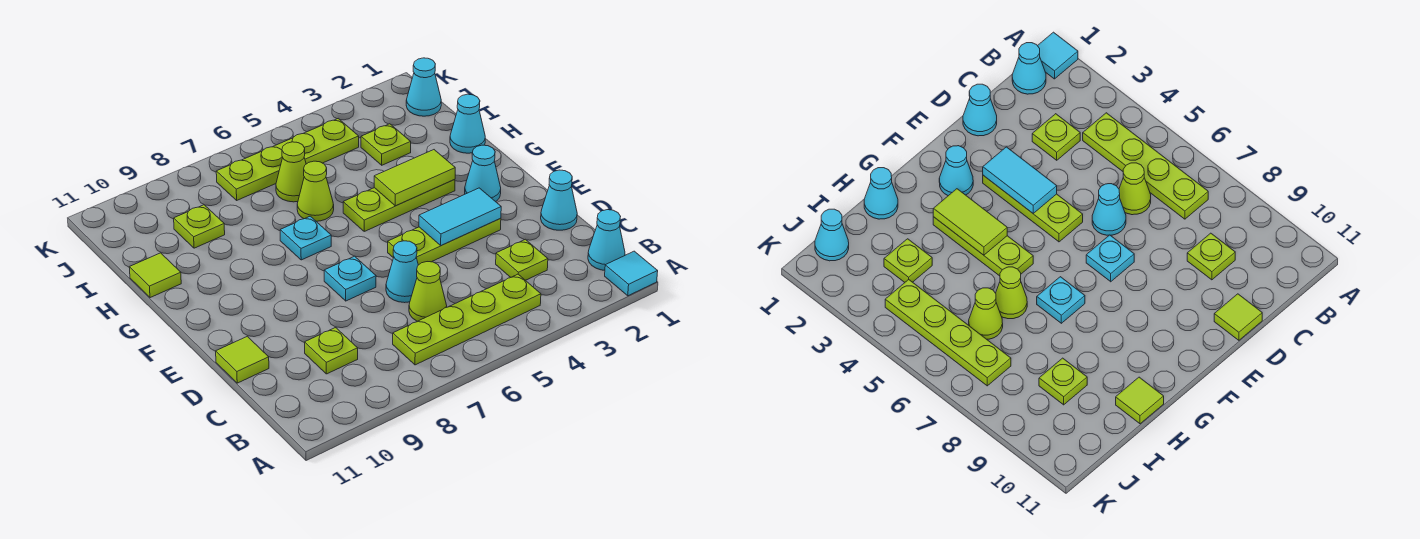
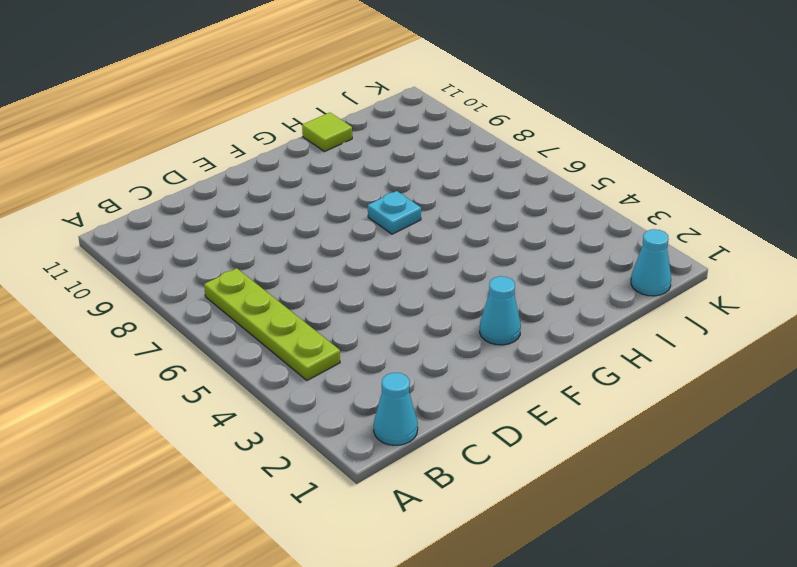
none -> cyan tile A1 level 1
none -> lime plate C3 level 1
none -> lime cone C6 level 1

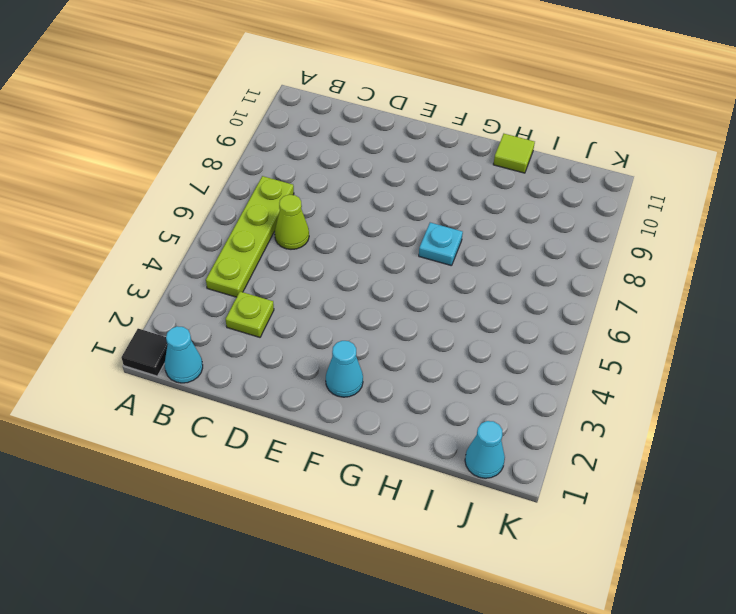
black tile A1 level 1 -> cyan tile A1 level 1
none -> lime plate C9 level 1
none -> cyan cone D1 level 1
none -> cyan cone D6 level 1

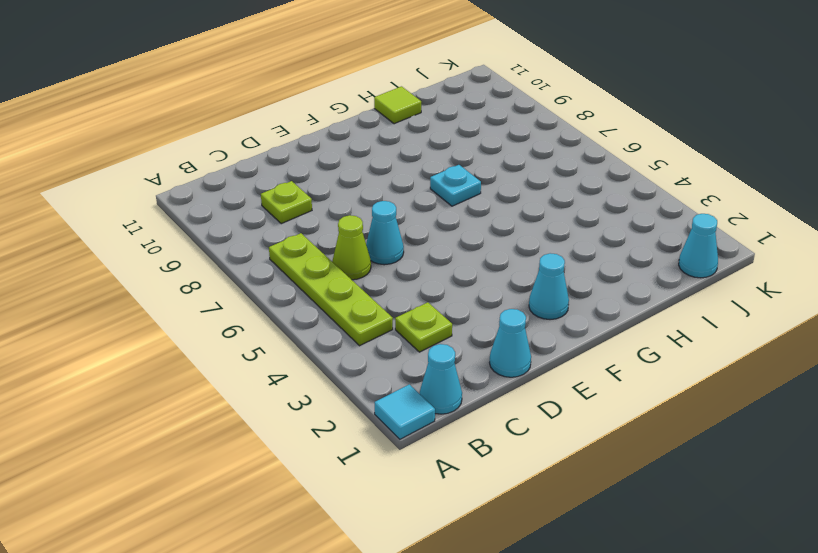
none -> lime tile D11 level 1
none -> lime plate E3:E5 level 1
none -> cyan plate E7 level 1

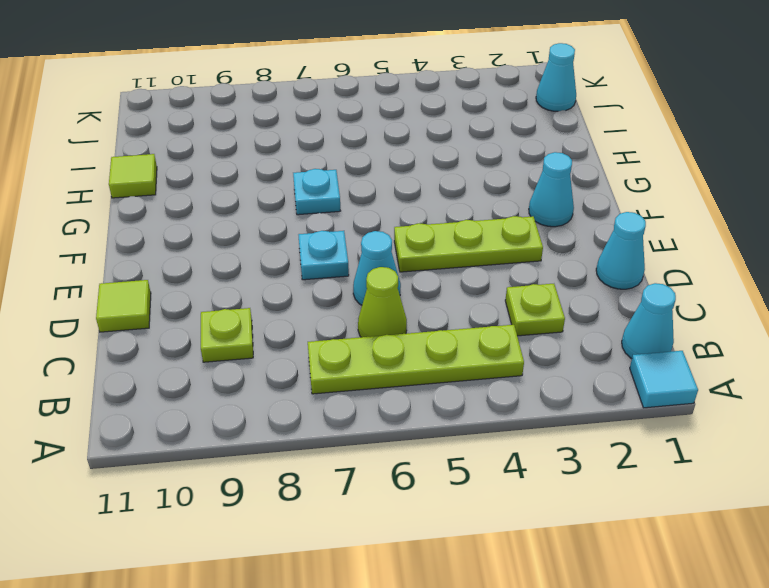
none -> lime plate G3:G5 level 1
none -> cyan cone H1 level 1
none -> lime cone H6 level 1

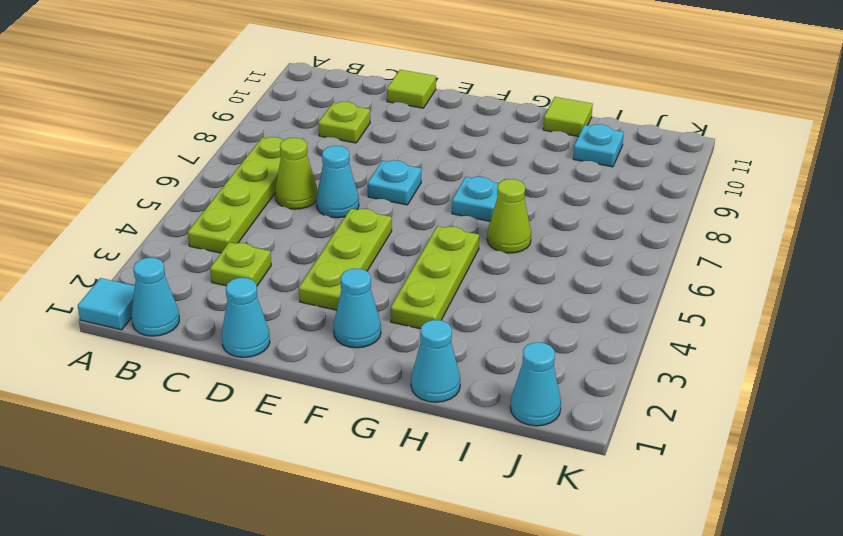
cyan plate I10 level 1 -> none
none -> lime plate I3 level 1
none -> lime cone I6 level 1
none -> lime plate I9 level 1

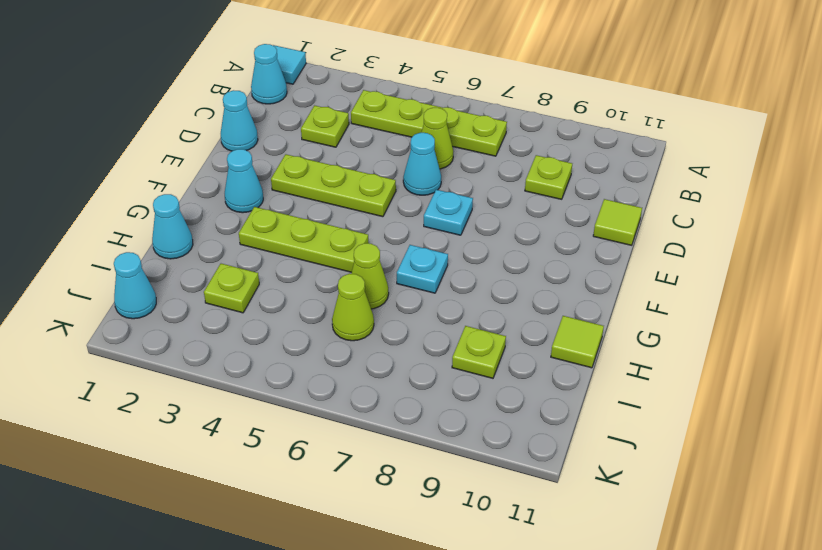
none -> lime plate J4:J7 level 1
none -> cyan tile E3:E4 level 2
none -> lime tile G3:G4 level 2

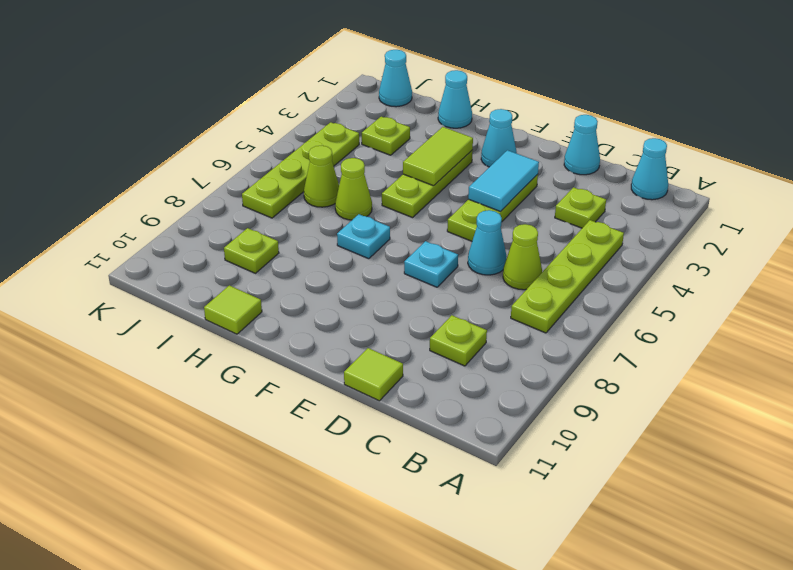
none -> cyan tile A1 level 1

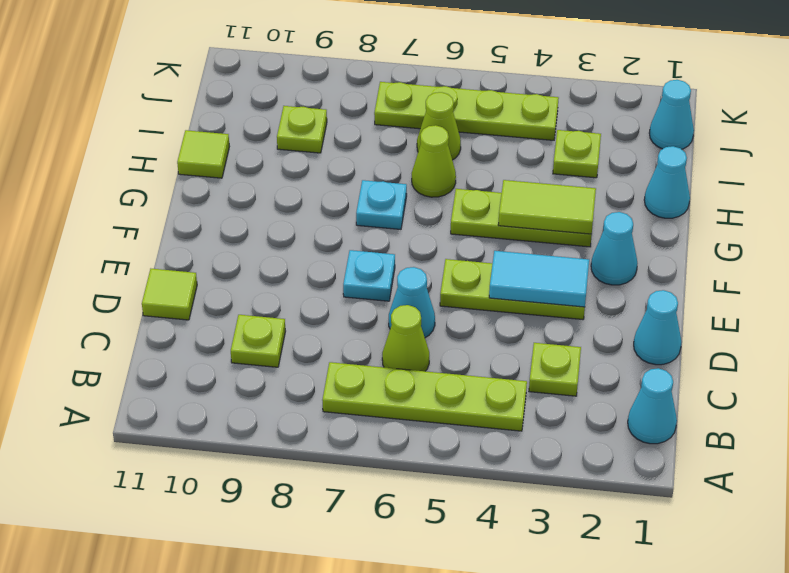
none -> cyan tile A1 level 1

